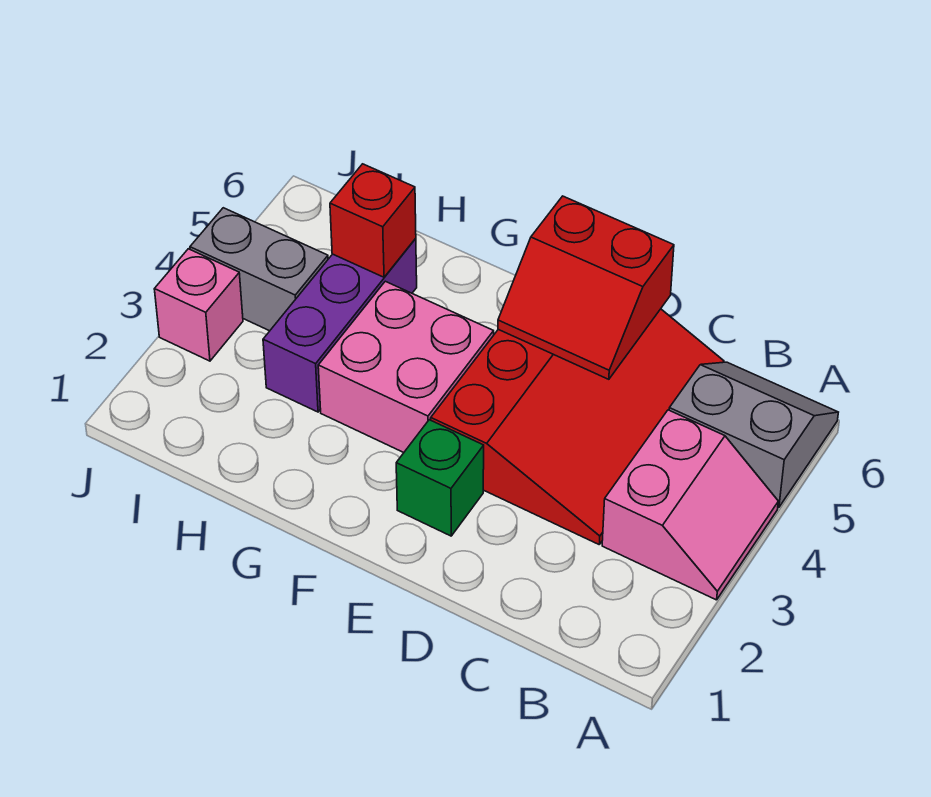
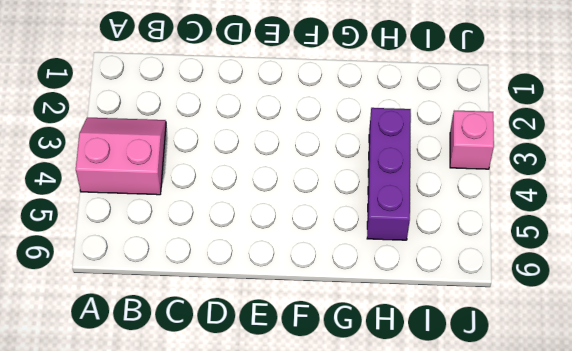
pink slope A3:B4 level 1 top 4 -> pink slope A3:B4 level 1 top B
none -> grey slope A5:B6 level 1 top 5
none -> red slope C3:E6 level 1 top E

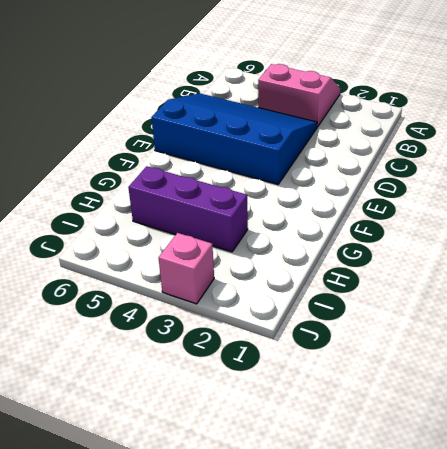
blue slope C3:E6 level 1 top E -> red slope C3:E6 level 1 top E
none -> grey slope A5:B6 level 1 top 5
none -> green brick E2 level 1

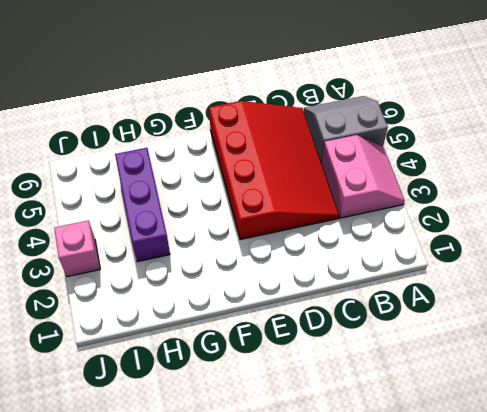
none -> green brick E2 level 1
none -> pink brick F3:G4 level 1

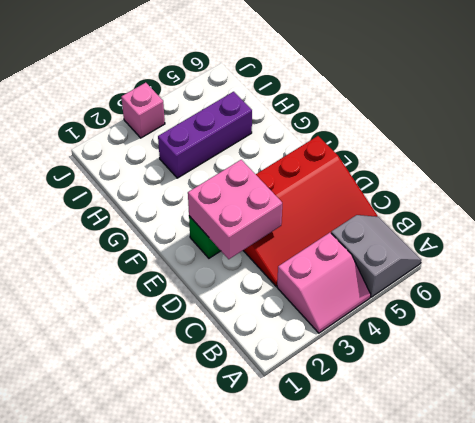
pink brick D2:E3 level 2 -> pink brick F3:G4 level 1
none -> grey brick I4:J4 level 1
none -> red slope D5:E6 level 2 top 6

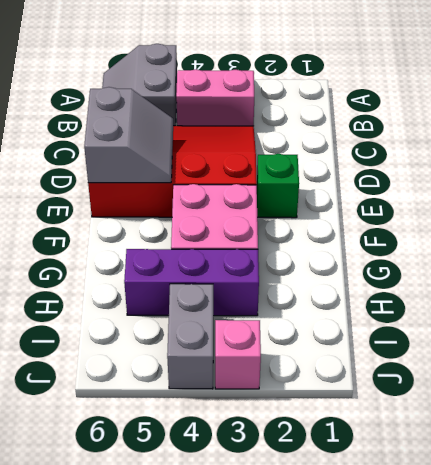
grey slope D5:E6 level 2 top 6 -> red slope D5:E6 level 2 top 6
none -> red brick H5 level 2

